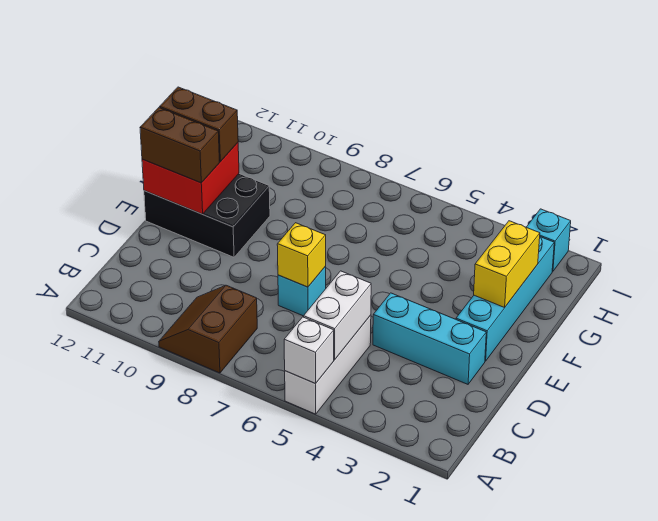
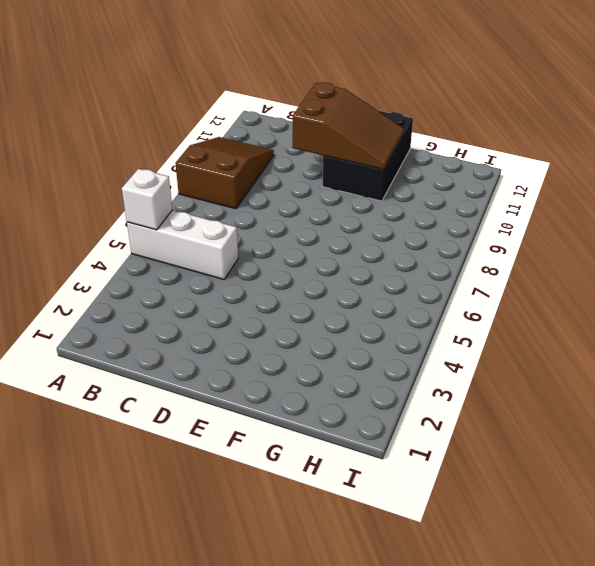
brown slope A8:B10 level 1 top 8 -> brown slope A8:B9 level 1 top 8
brown slope D10:F11 level 2 top D -> red brick E11:F12 level 2
none -> cyan brick D2:D4 level 1
none -> cyan brick D7 level 1
none -> cyan brick E2:H2 level 1

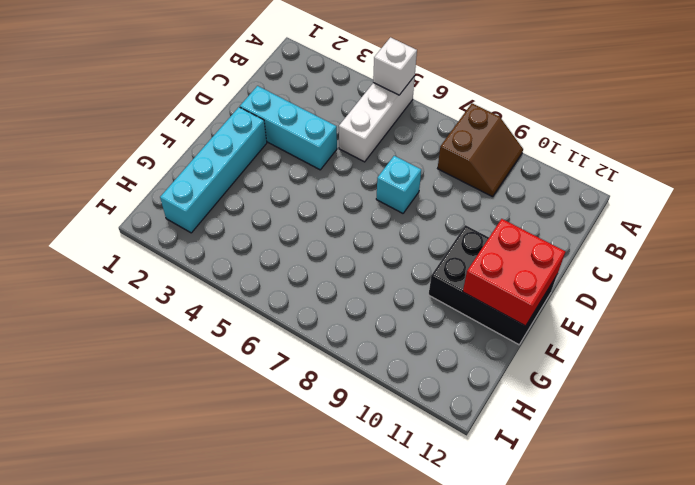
none -> cyan brick I2 level 1
none -> white brick B5:C5 level 2
none -> yellow brick D7 level 2

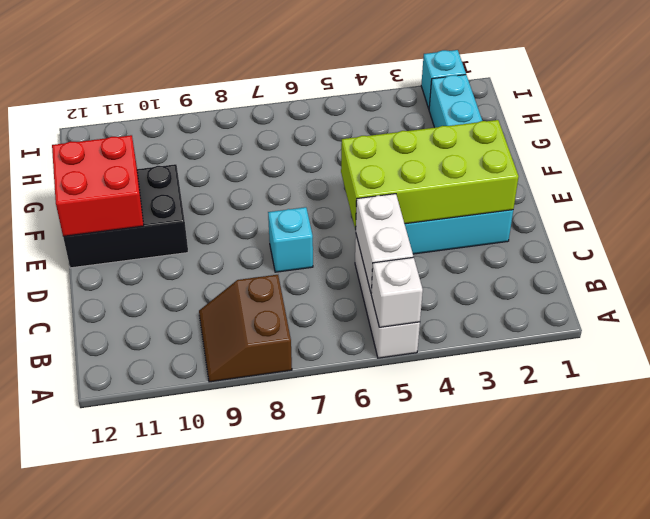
lime brick D2:E5 level 2 -> none
none -> yellow brick D7 level 2
none -> yellow brick F2:G2 level 2
none -> brown brick E11:E12 level 3

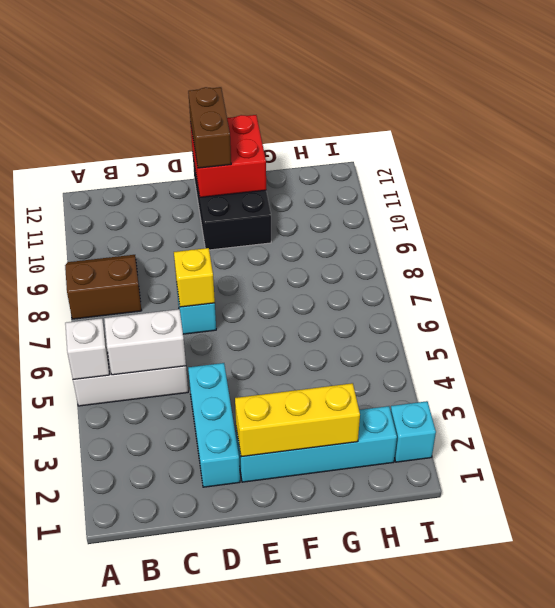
yellow brick E2:G2 level 2 -> yellow brick F2:G2 level 2
none -> brown brick F11:F12 level 3

